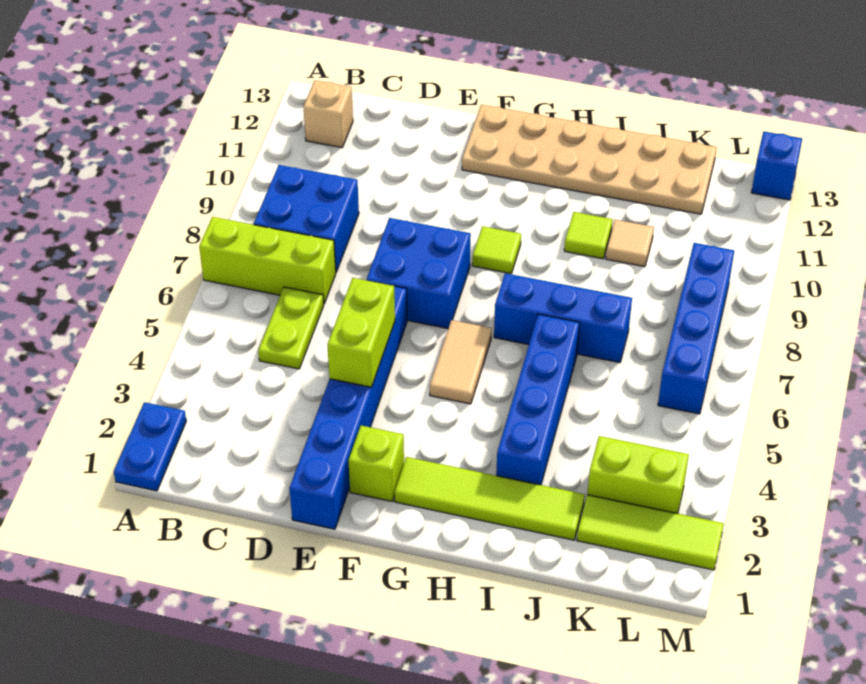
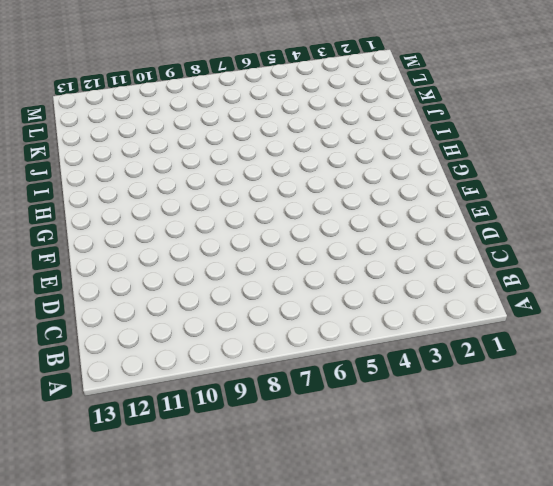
none -> blue plate A1:A2 level 1
none -> lime brick A7:C7 level 1
none -> blue brick B8:C9 level 1

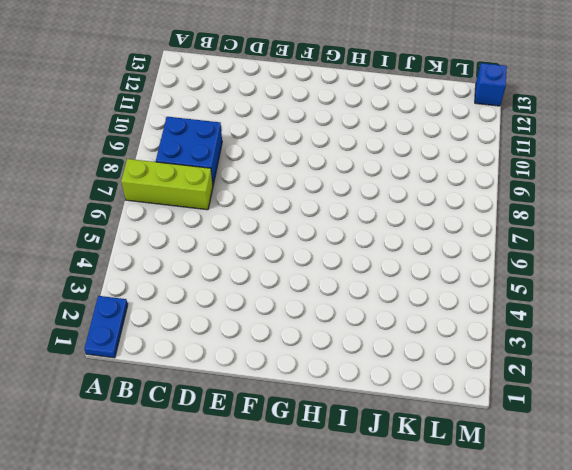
none -> tan brick B12 level 1
none -> lime plate C5:C6 level 1
none -> blue brick E1:E6 level 1

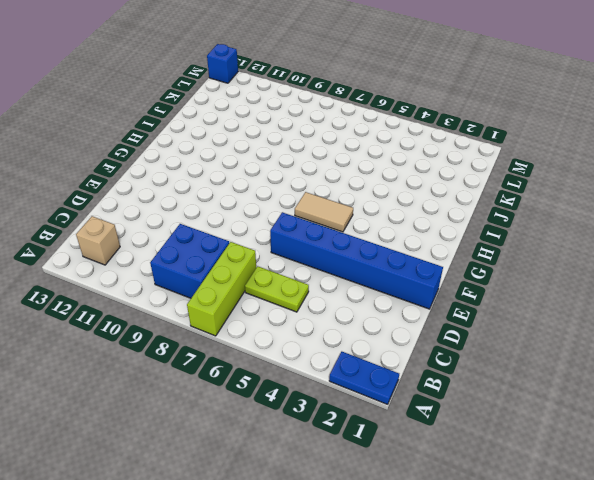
none -> blue brick E7:F8 level 1
none -> lime brick F2 level 1
none -> tan plate F12:K13 level 1

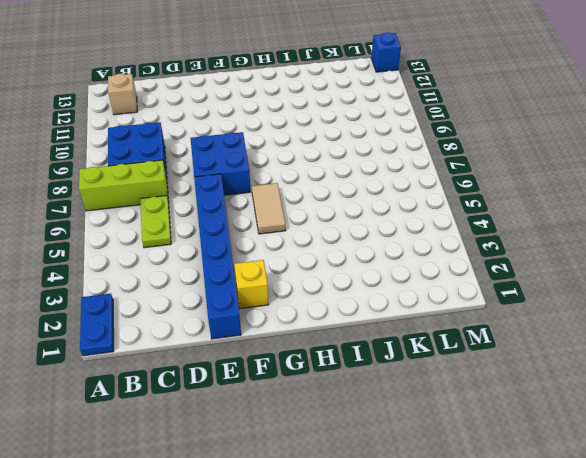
yellow brick F2 level 1 -> lime brick F2 level 1
none -> tan plate F12:K13 level 1
none -> lime tile G2:J2 level 1
none -> lime tile G9 level 1

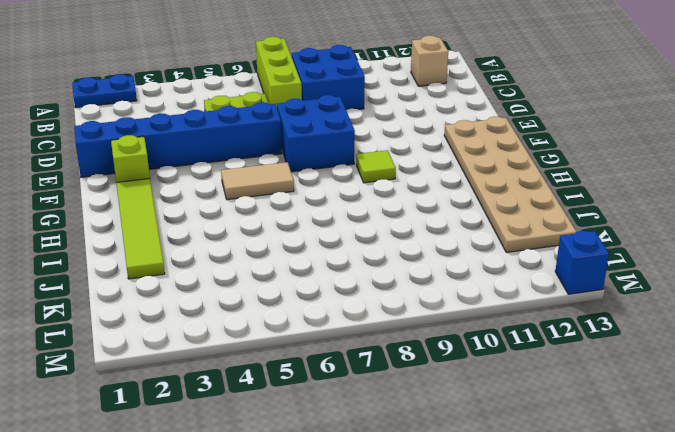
none -> blue brick H7:J7 level 1
none -> blue brick I3:I6 level 1
none -> lime tile I10 level 1

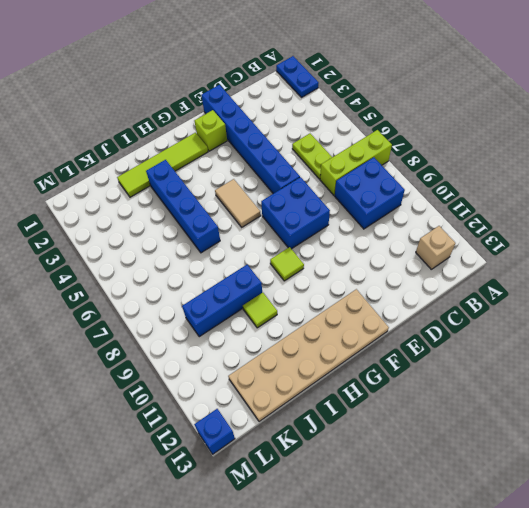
blue brick I9:K9 level 1 -> blue brick H7:J7 level 1
none -> tan tile J10 level 1
none -> lime tile K2:M2 level 1
none -> lime brick K3:L3 level 1

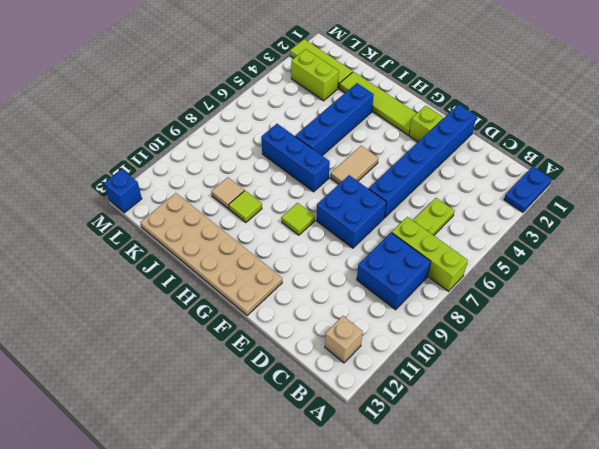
none -> blue brick L6:L9 level 1
none -> lime brick E4:E5 level 2

